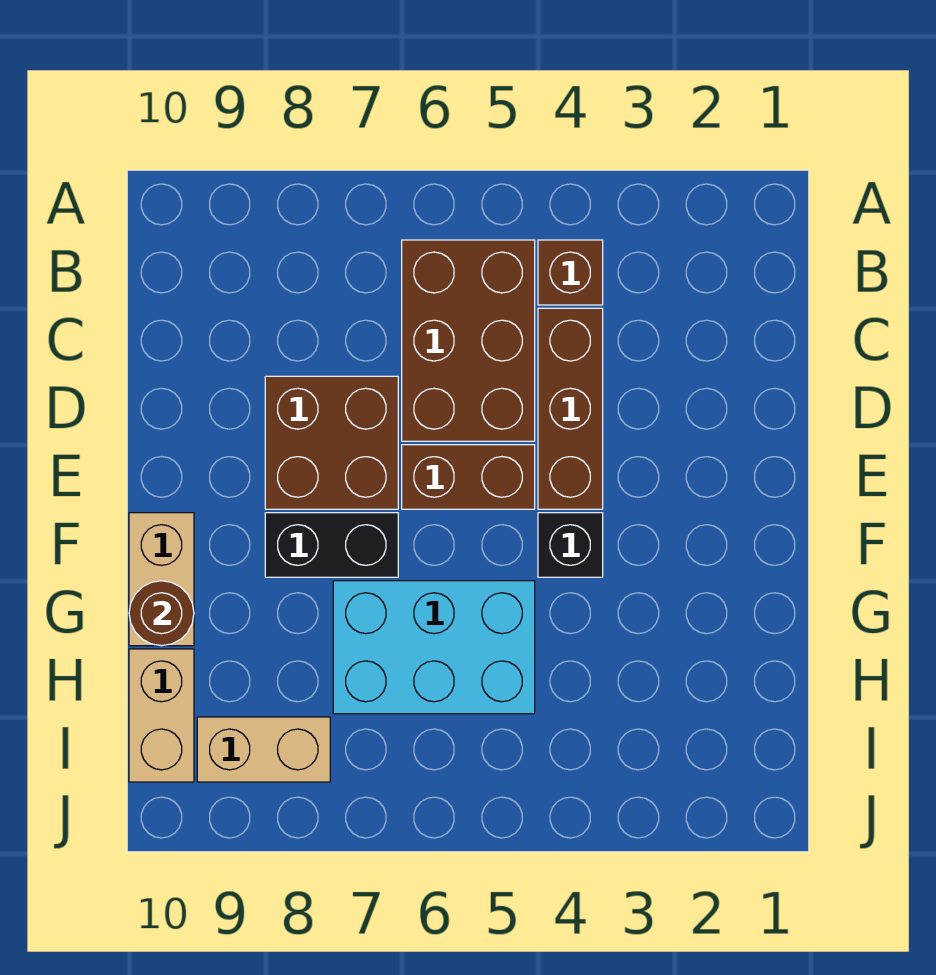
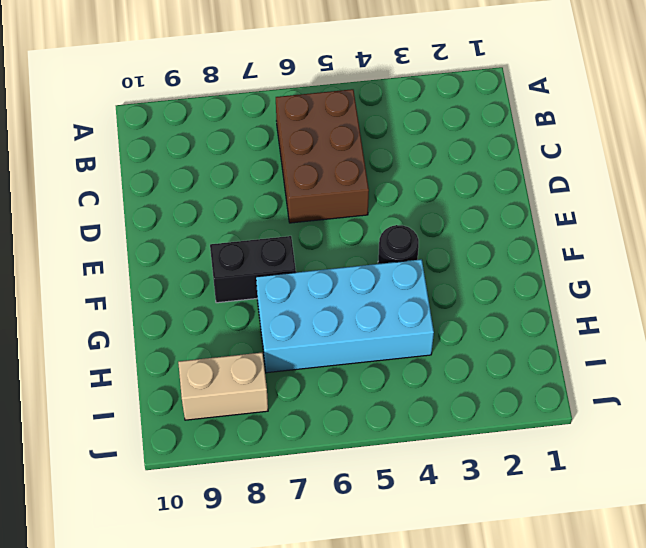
black round brick F4 level 1 -> black brick F4 level 1
cyan brick G4:H7 level 1 -> cyan brick G5:H7 level 1
none -> brown brick B4 level 1
none -> brown brick C4:E4 level 1
none -> brown brick D7:E8 level 1

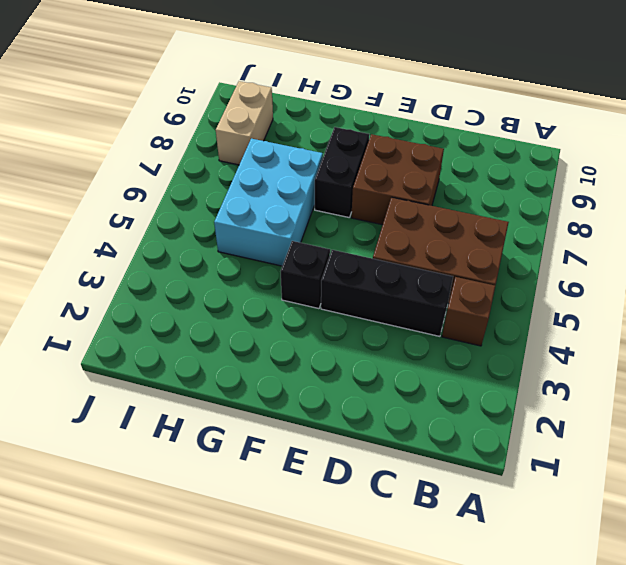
black brick C4:E4 level 1 -> brown brick C4:E4 level 1
none -> brown brick E5:E6 level 1
none -> tan brick F10:G10 level 1
none -> tan brick H10:I10 level 1

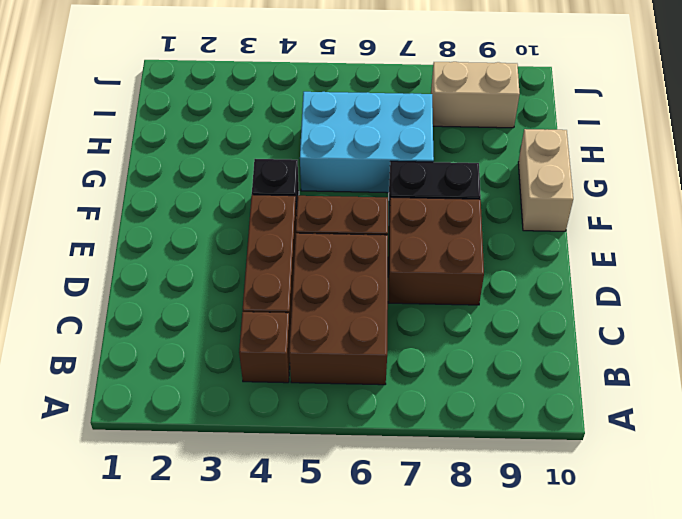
none -> tan brick H10:I10 level 1
none -> brown round brick G10 level 2

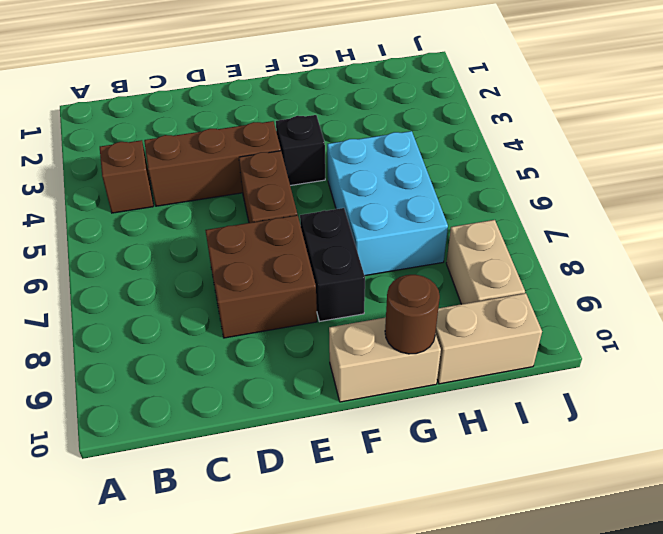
none -> brown brick B5:D6 level 1

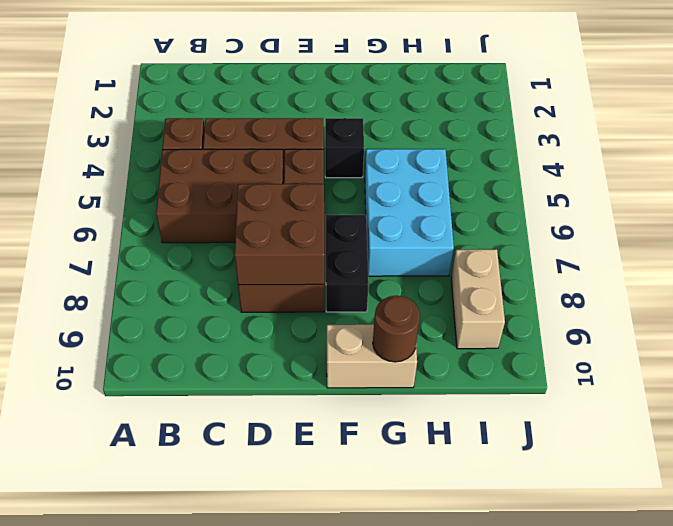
brown brick D7:E8 level 2 -> none
none -> tan brick H10:I10 level 1

